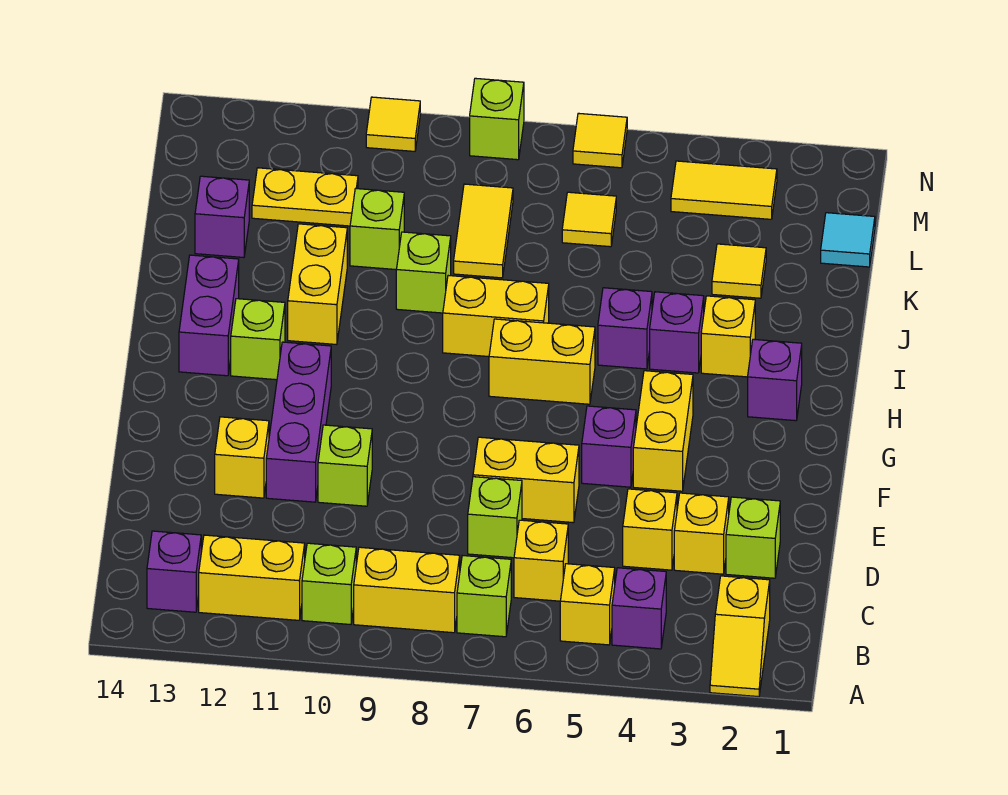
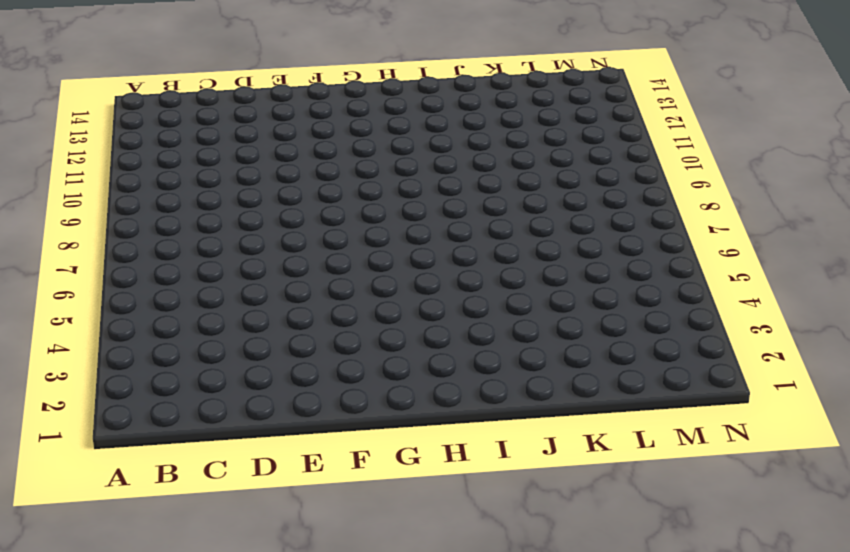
none -> yellow slope A2:B2 level 1 top B
none -> purple brick B4 level 1
none -> yellow brick B5 level 1
none -> lime brick B7 level 1

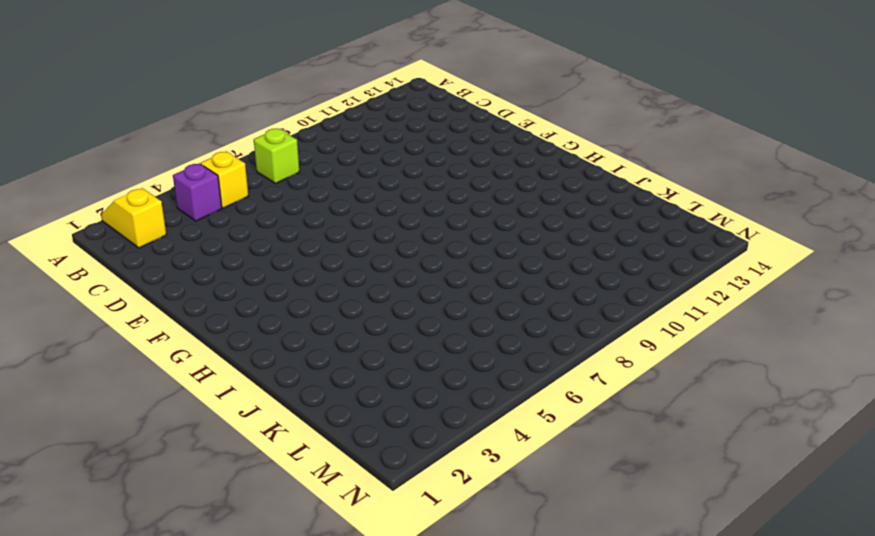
none -> yellow brick B8:B9 level 1
none -> lime brick B10 level 1
none -> yellow brick B11:B12 level 1
none -> purple brick B13 level 1

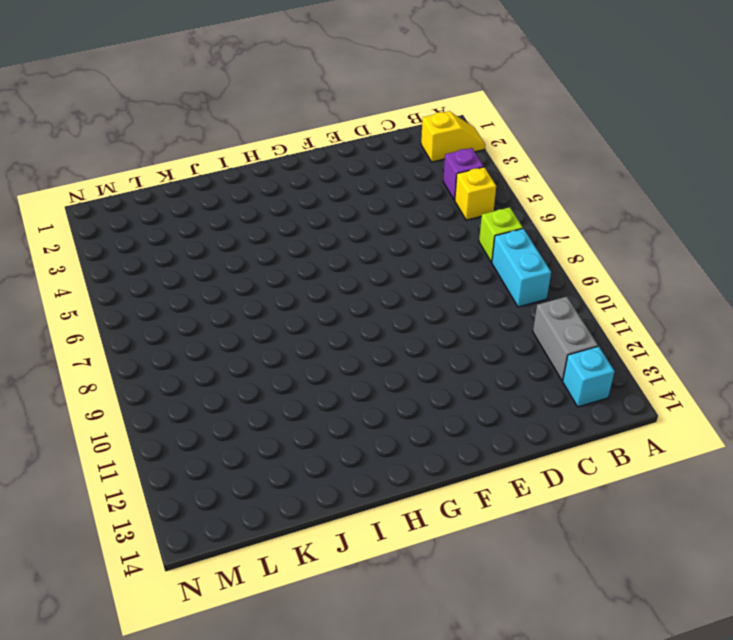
cyan brick B8:B9 level 1 -> yellow brick B8:B9 level 1
grey brick B11:B12 level 1 -> yellow brick B11:B12 level 1
cyan brick B13 level 1 -> purple brick B13 level 1
none -> lime brick B10 level 1
none -> yellow brick C6 level 1
none -> lime brick D2 level 1
none -> yellow brick D3 level 1

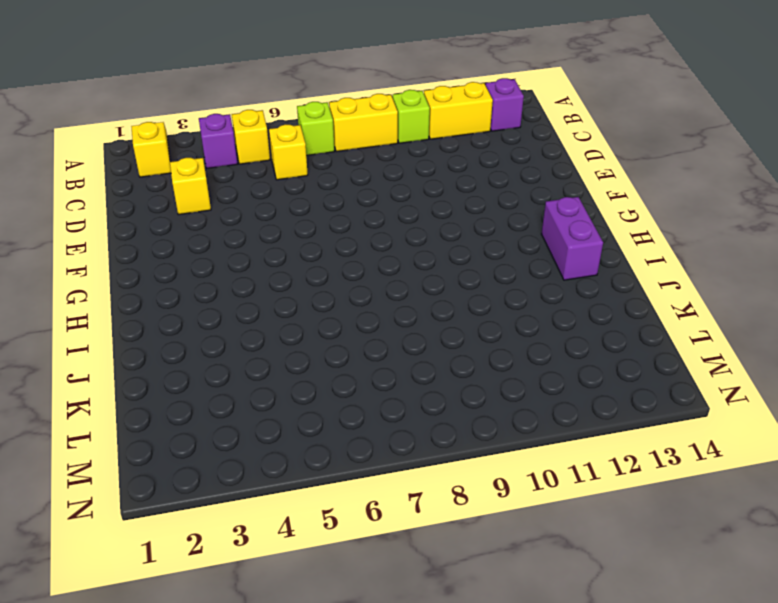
none -> lime brick D2 level 1
none -> yellow brick D4 level 1
none -> lime brick D7 level 1
none -> yellow brick E6:E7 level 1

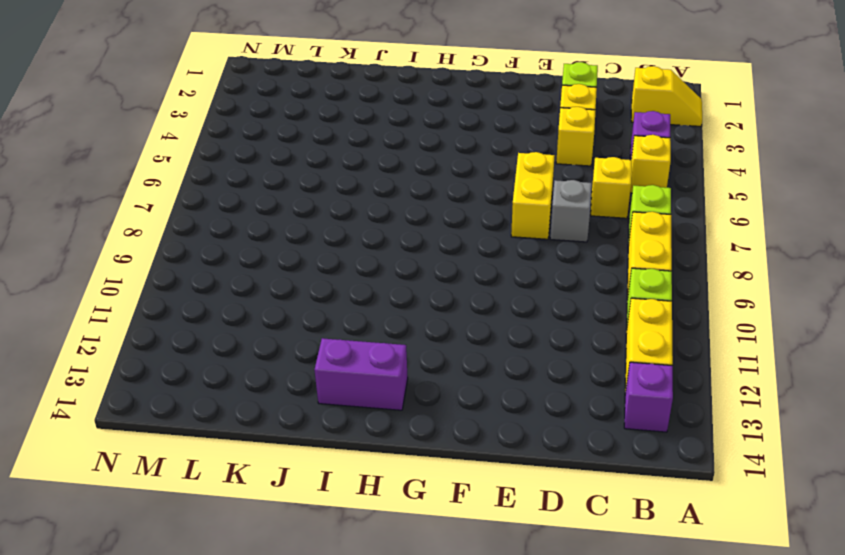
grey brick D7 level 1 -> lime brick D7 level 1
none -> lime brick E10 level 1
none -> purple brick E11:G11 level 1
none -> yellow brick E12 level 1
none -> yellow brick F4:G4 level 1

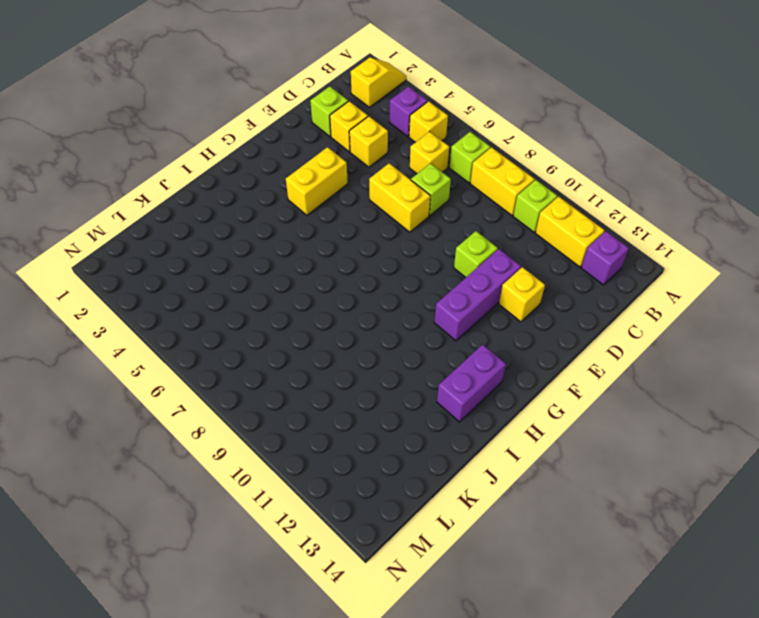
none -> purple brick F5 level 1
none -> purple brick H2 level 1
none -> yellow brick H6:H7 level 1
none -> lime brick H12 level 1

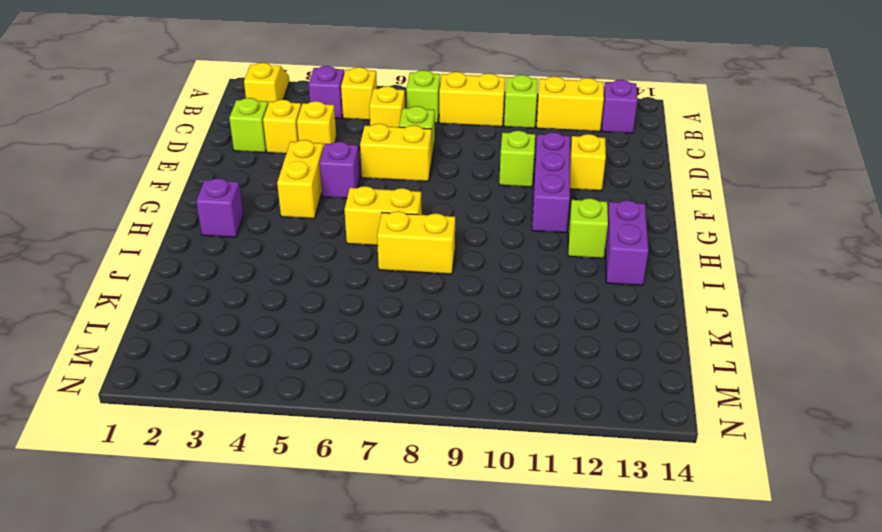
none -> yellow brick I3 level 1
none -> purple brick I4 level 1
none -> purple brick I5 level 1
none -> yellow brick I11:J11 level 1

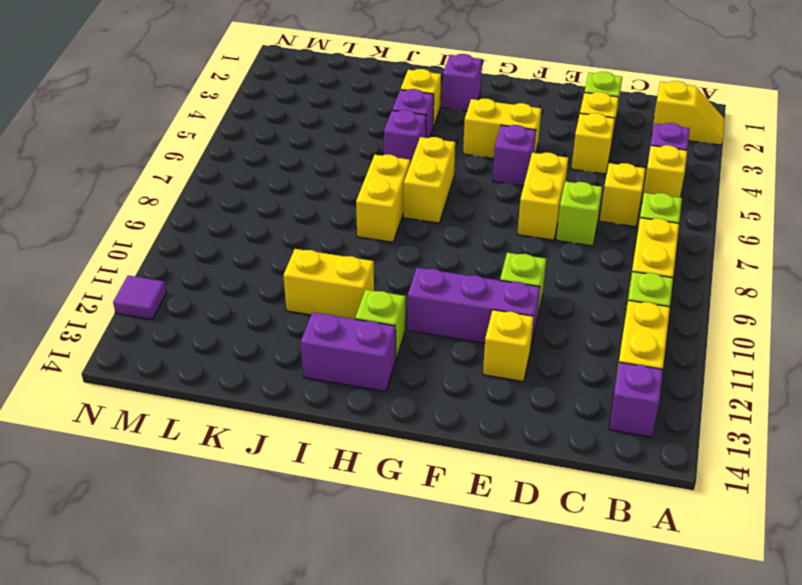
purple tile N12 level 1 -> none
none -> lime brick J9 level 1
none -> yellow tile K3 level 1
none -> yellow tile K8:L8 level 1
none -> lime brick K10 level 1

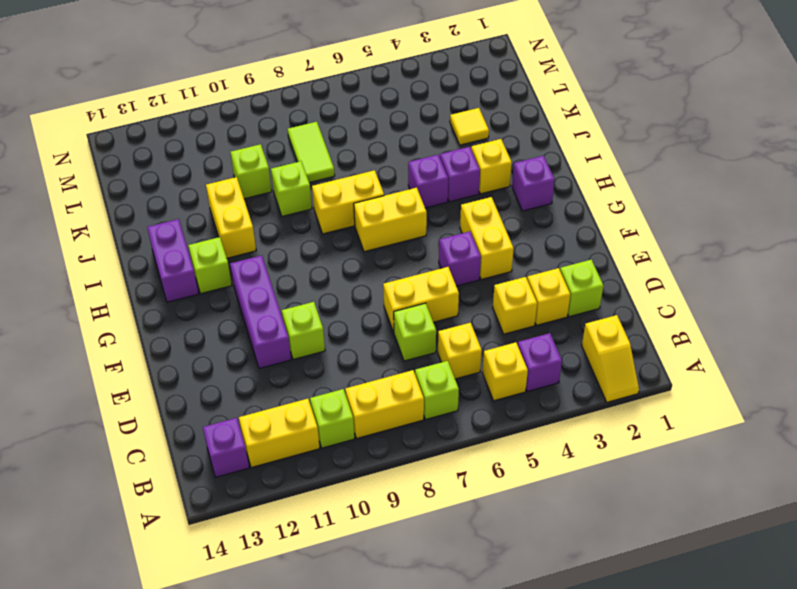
lime tile K8:L8 level 1 -> yellow tile K8:L8 level 1
none -> yellow brick E12 level 1
none -> purple brick K13 level 1
none -> cyan tile L1 level 1
none -> yellow tile L6 level 1

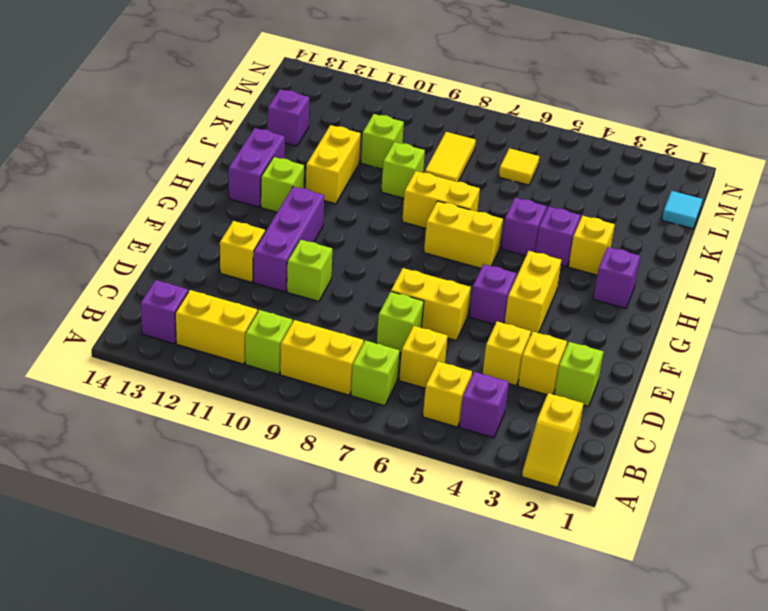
none -> yellow tile K3 level 1
none -> yellow plate L11:L12 level 1
none -> yellow tile M3:M4 level 1
none -> yellow tile N6 level 1

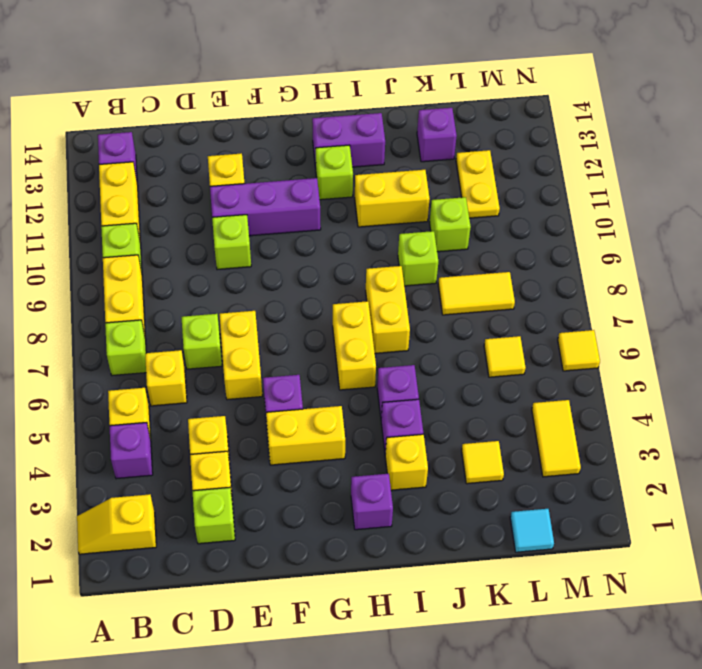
none -> lime brick N8 level 1
none -> yellow tile N10 level 1

